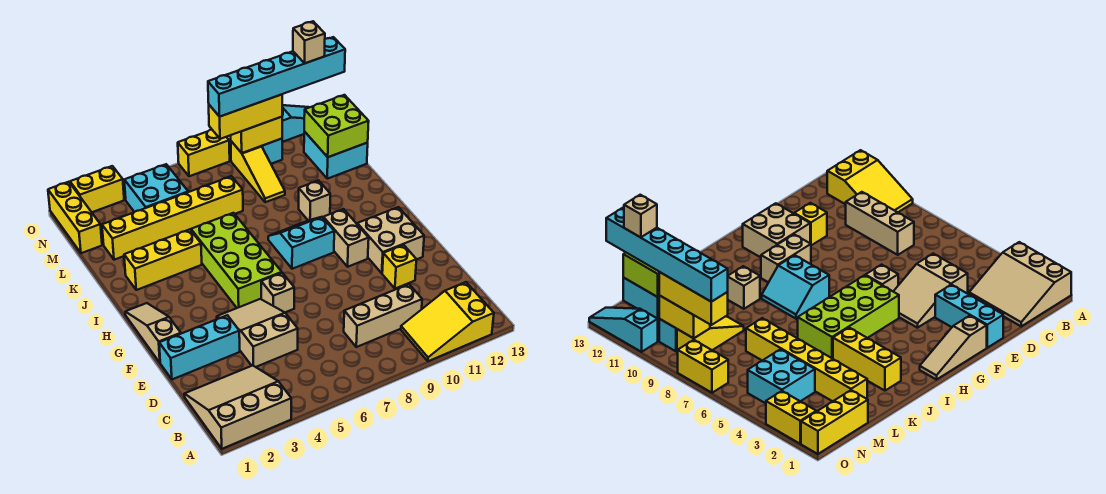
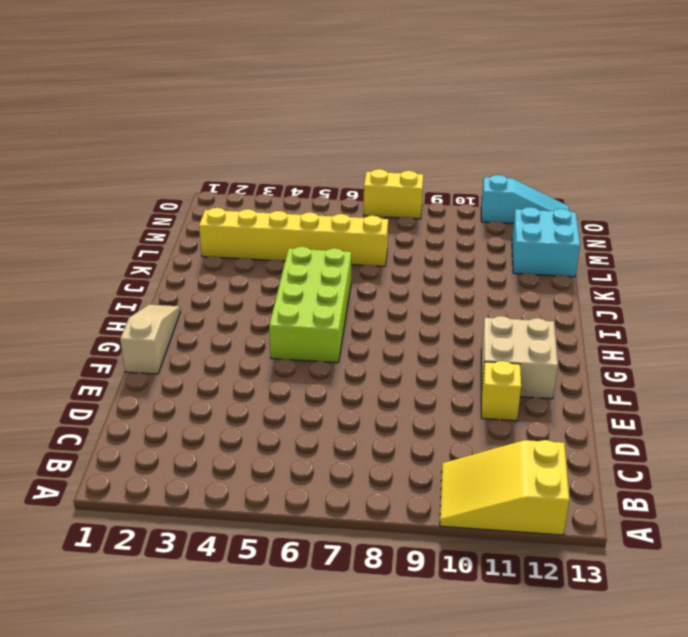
none -> tan slope A1:C3 level 1 top A
none -> tan brick C8:C10 level 1
none -> tan slope D4:F5 level 1 top D

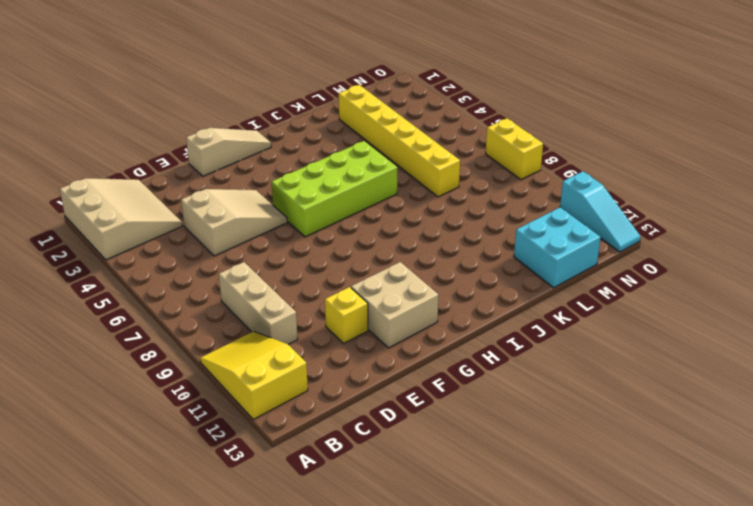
none -> cyan brick E1:E3 level 1
none -> tan brick F6 level 1
none -> tan brick G10:H10 level 1

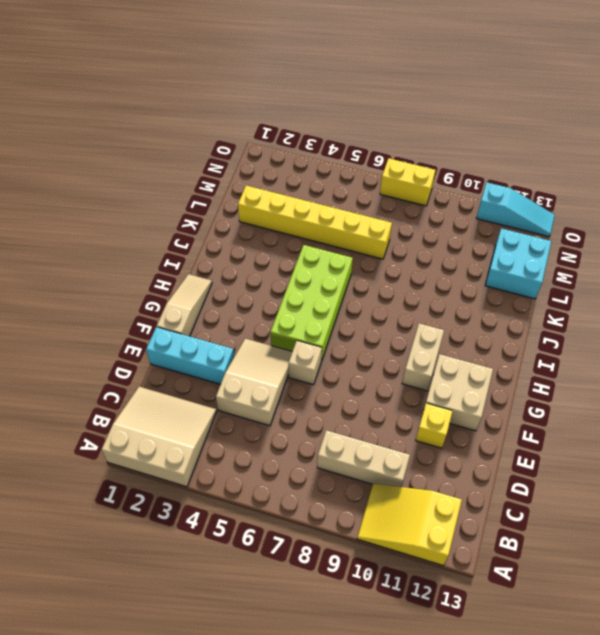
none -> cyan slope H8:I9 level 1 top H
none -> yellow brick J2:J4 level 1
none -> tan brick J10 level 1

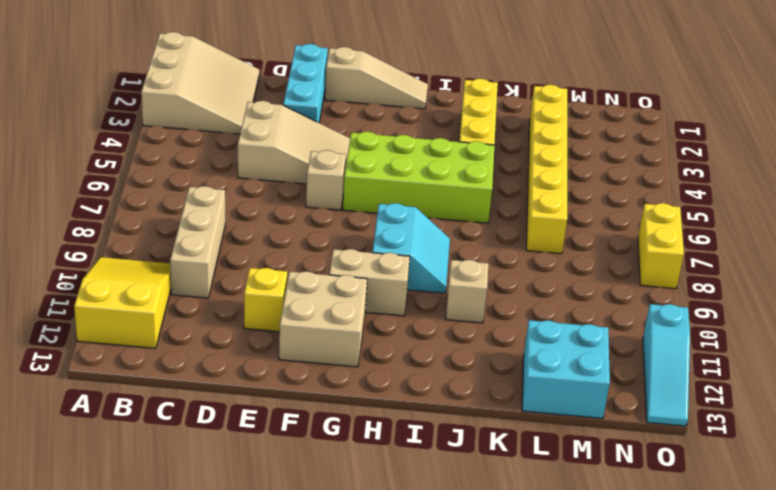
none -> yellow slope L9:N9 level 1 top N
none -> yellow brick M1:O1 level 1
none -> cyan brick M4:N5 level 1

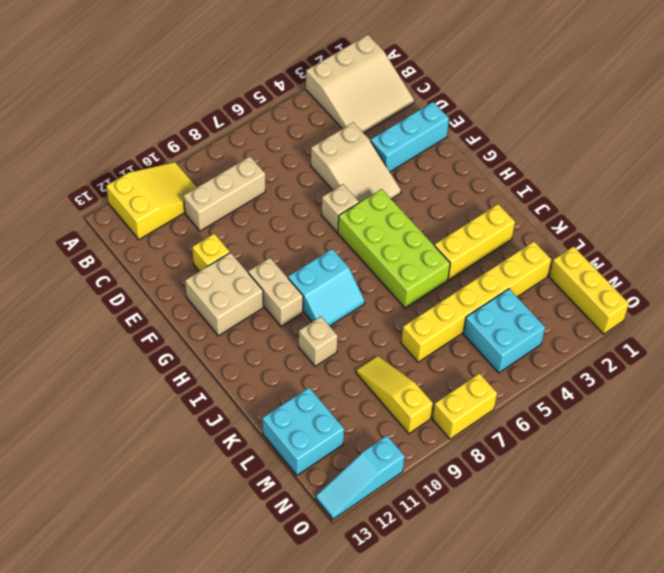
none -> tan slope F1:H1 level 1 top F
none -> cyan brick N10 level 1
none -> yellow brick O2:O3 level 1

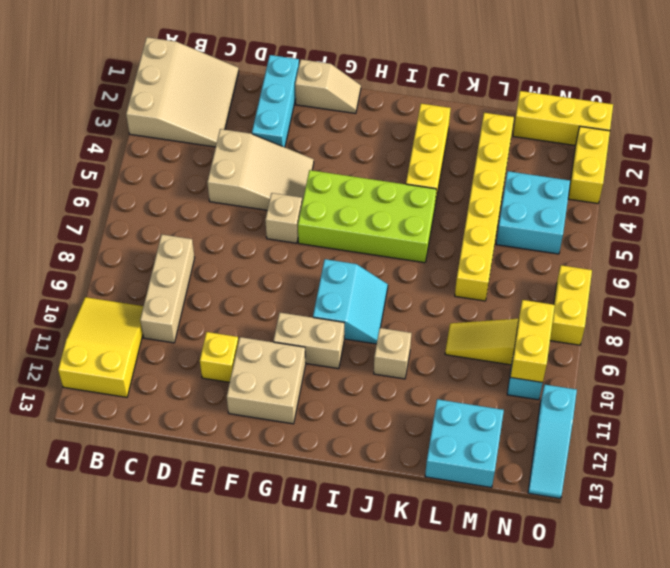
tan slope F1:G1 level 1 top F -> tan slope F1:H1 level 1 top F
none -> lime brick L12:M13 level 2
none -> yellow brick N8:N10 level 3
none -> cyan brick N8:N13 level 4

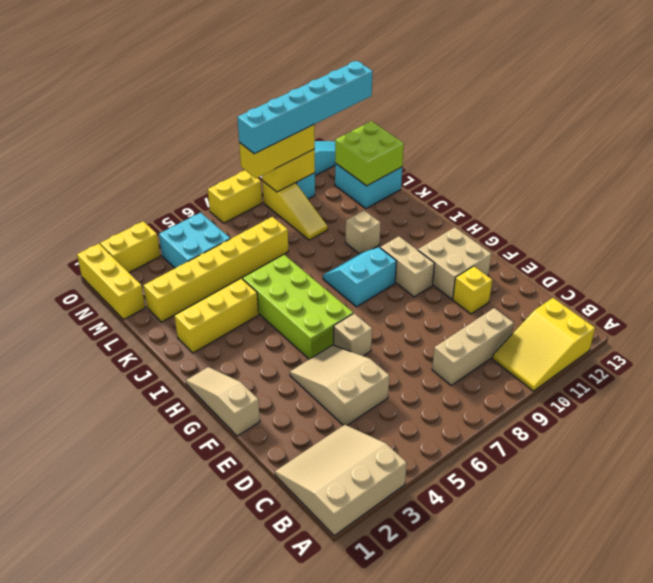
none -> cyan brick E1:E3 level 1
none -> tan brick N12 level 5

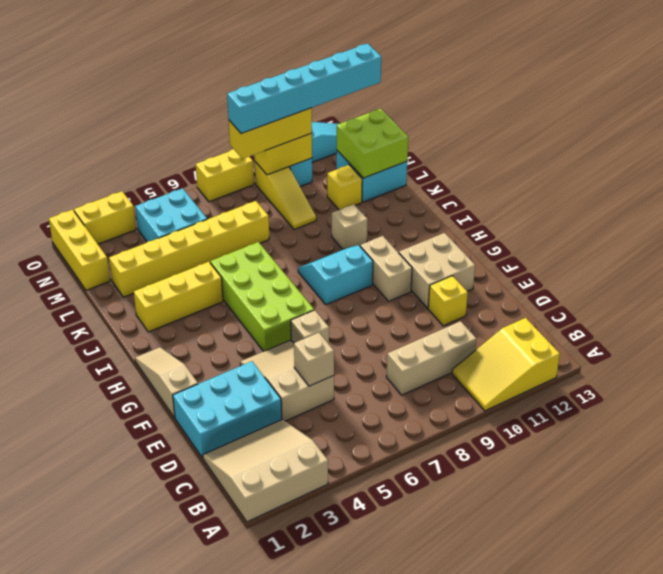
cyan brick D1:E3 level 1 -> cyan brick E1:E3 level 1
tan brick D5 level 2 -> tan brick N12 level 5
yellow brick L11 level 1 -> none

